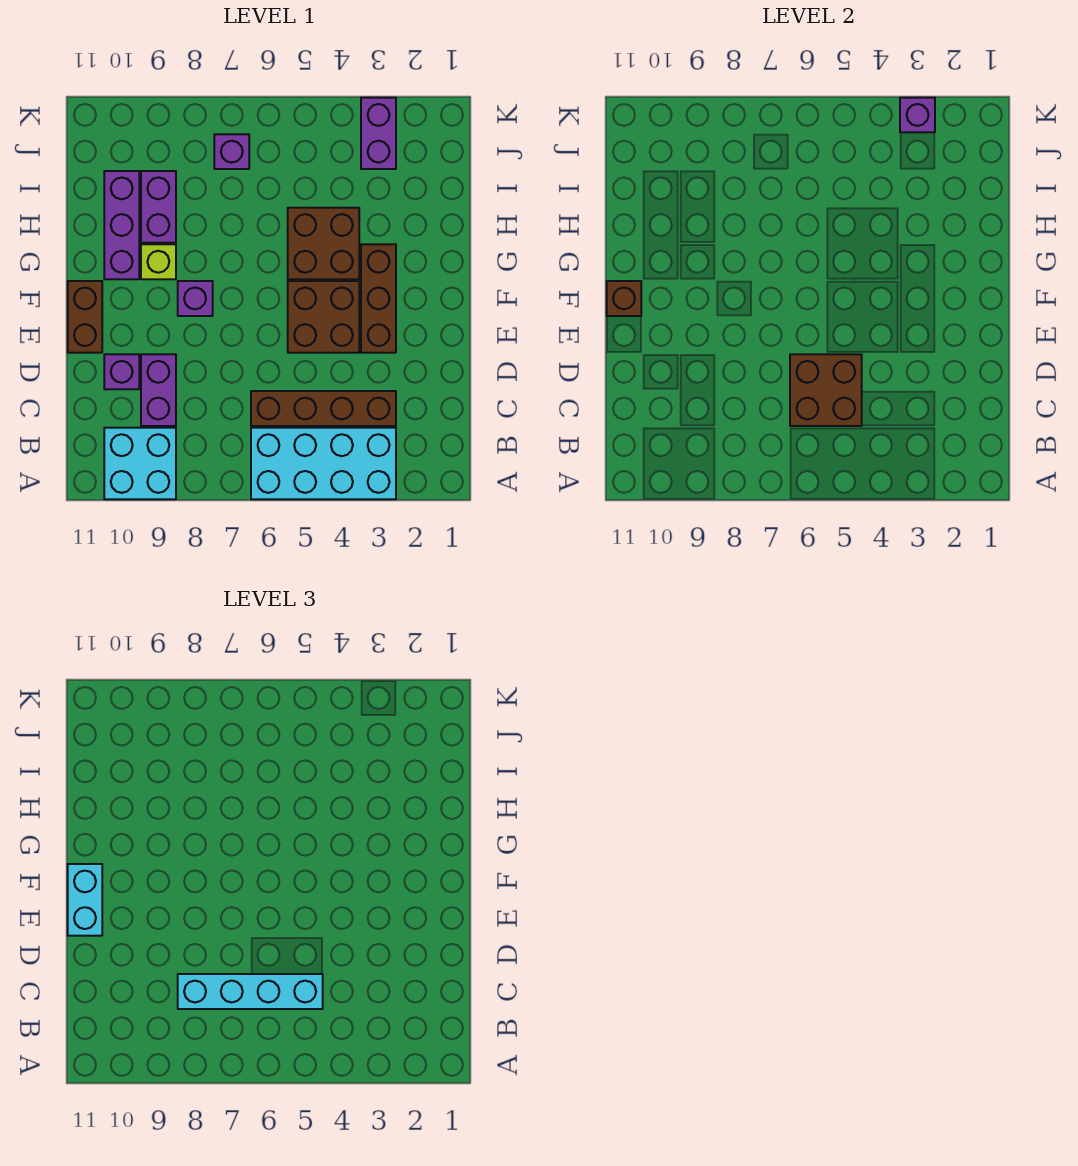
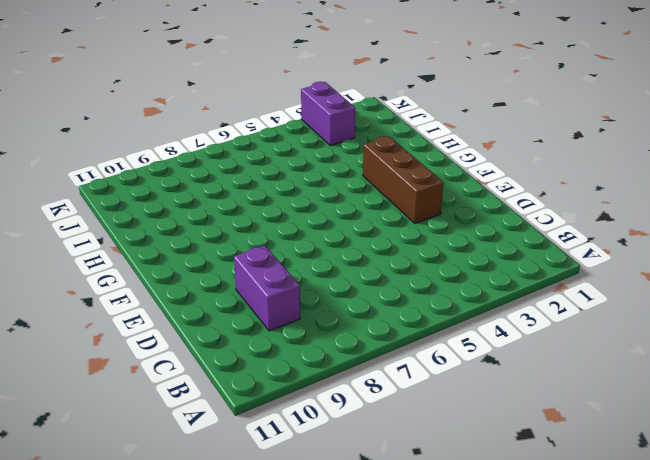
none -> cyan brick A3:B6 level 1
none -> cyan brick A9:B10 level 1
none -> brown brick C3:C6 level 1

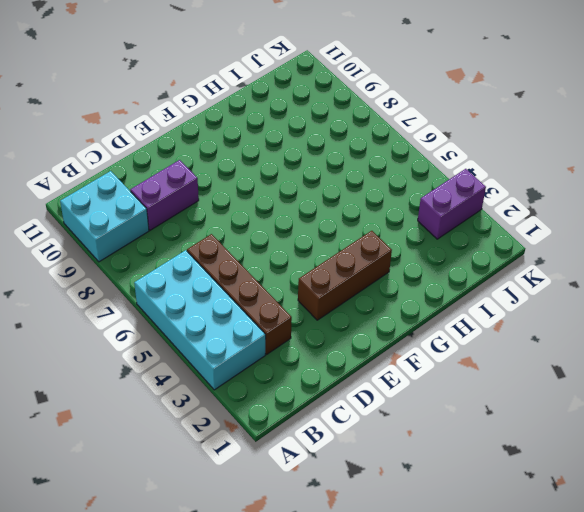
none -> purple brick D10 level 1
none -> brown brick E4:F5 level 1
none -> brown brick E11:F11 level 1

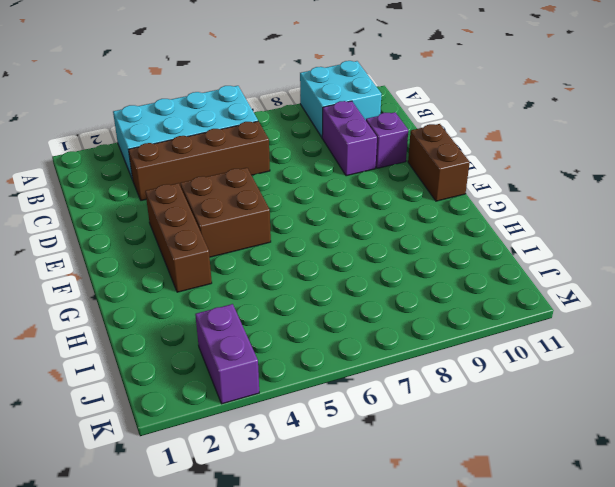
none -> purple brick F8 level 1
none -> brown brick G4:H5 level 1
none -> lime brick G9 level 1

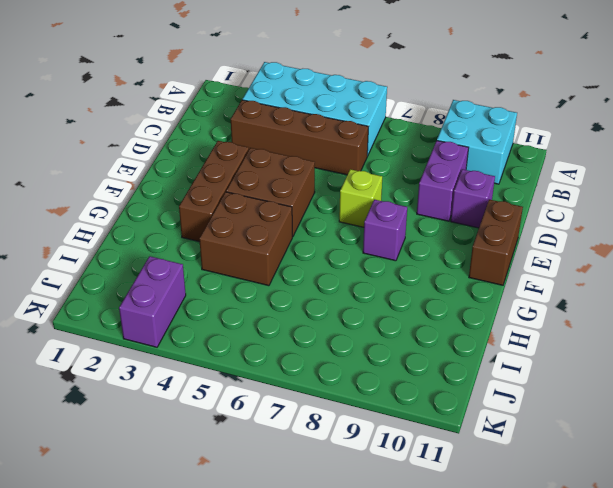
lime brick E7 level 1 -> lime brick G9 level 1
none -> purple brick G10:I10 level 1
none -> purple brick H9:I9 level 1
none -> purple brick J7 level 1

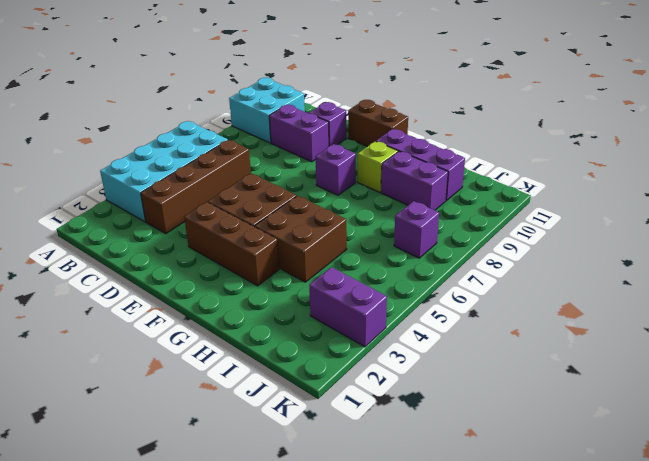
none -> brown brick C5:D6 level 2
none -> brown brick F11 level 2
none -> purple brick K3 level 2

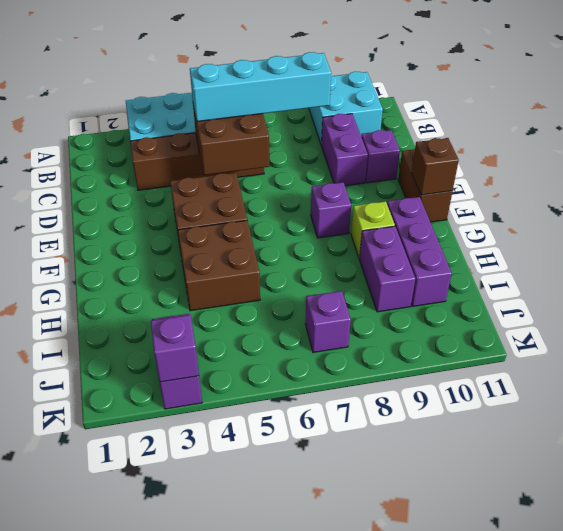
none -> brown brick E3:G3 level 1
none -> cyan brick E11:F11 level 3

